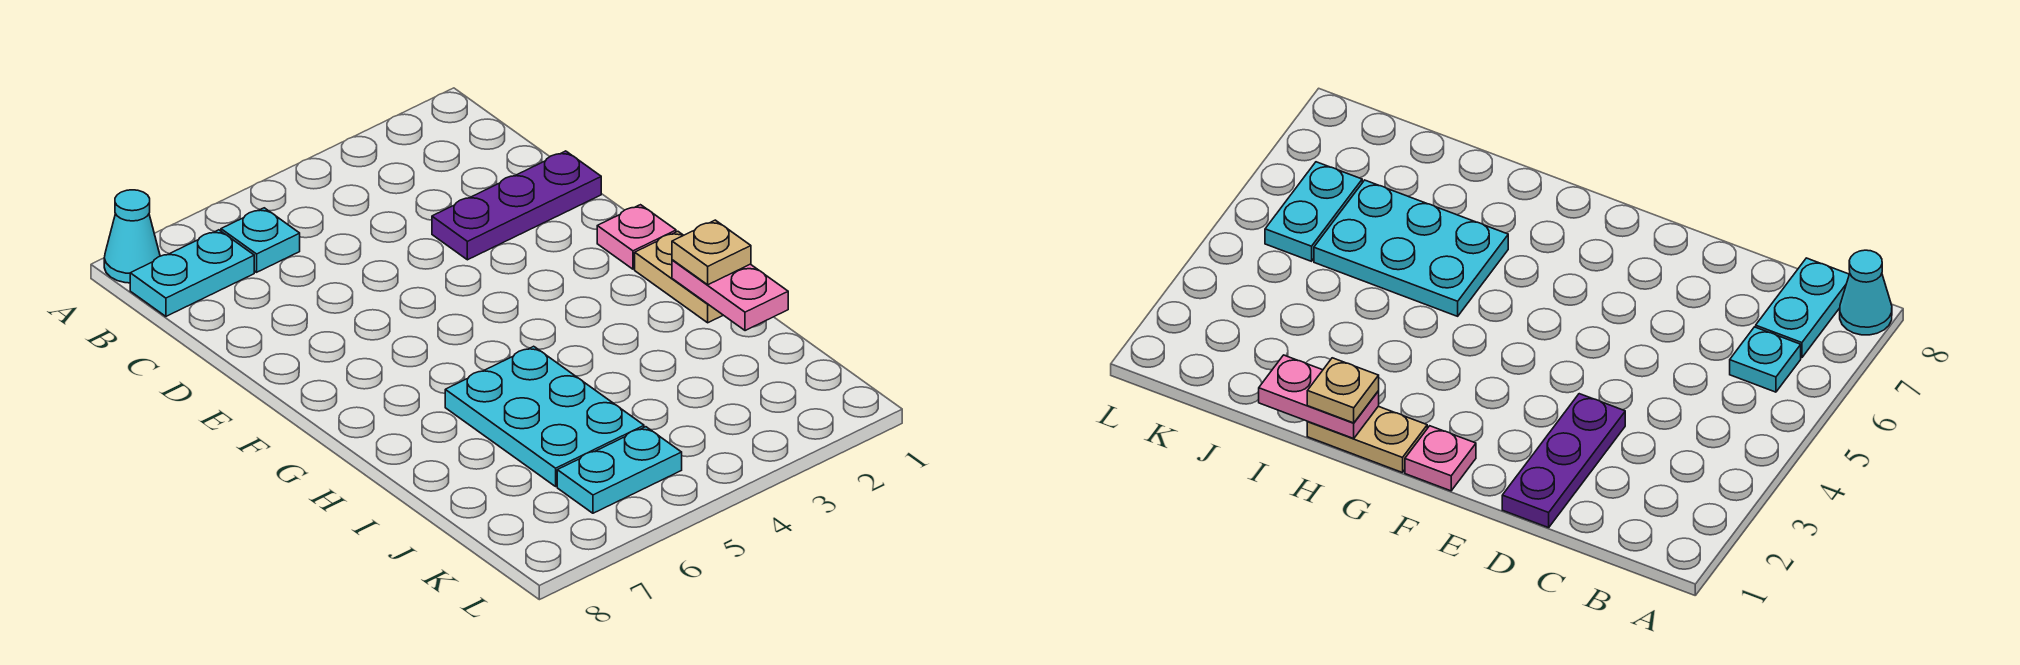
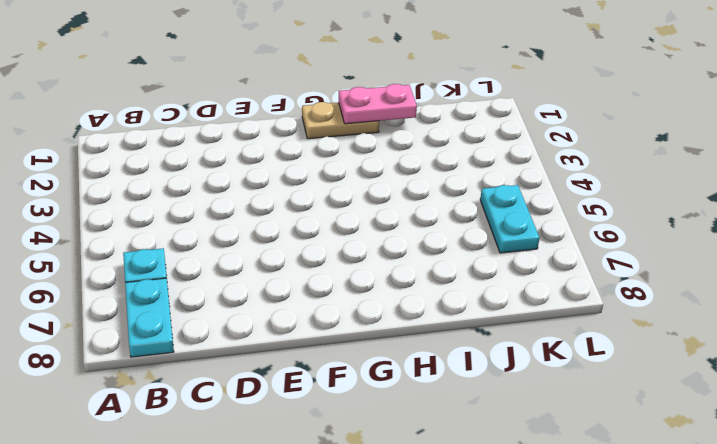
none -> cyan cone A8 level 1
none -> purple plate D1:D3 level 1

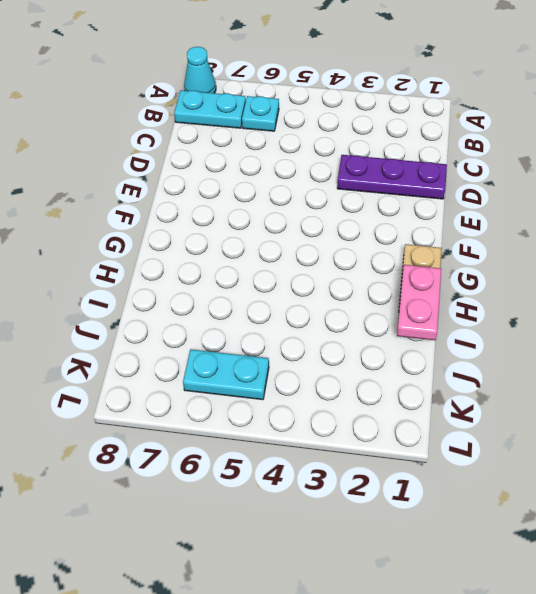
none -> pink plate F1 level 1
none -> cyan plate H5:J6 level 1

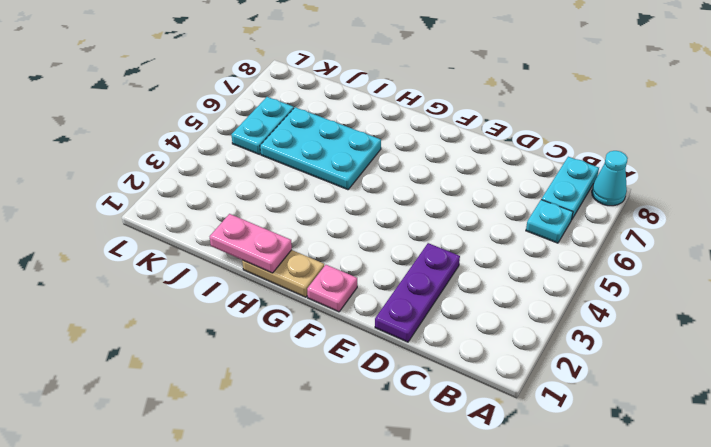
none -> tan plate H1 level 3

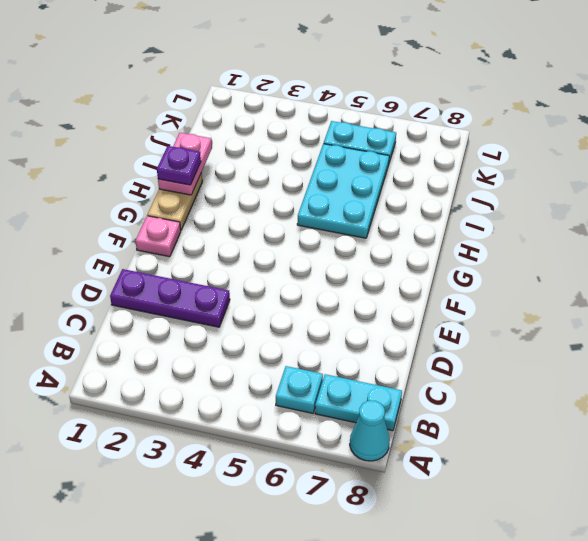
purple plate H1 level 3 -> tan plate H1 level 3

